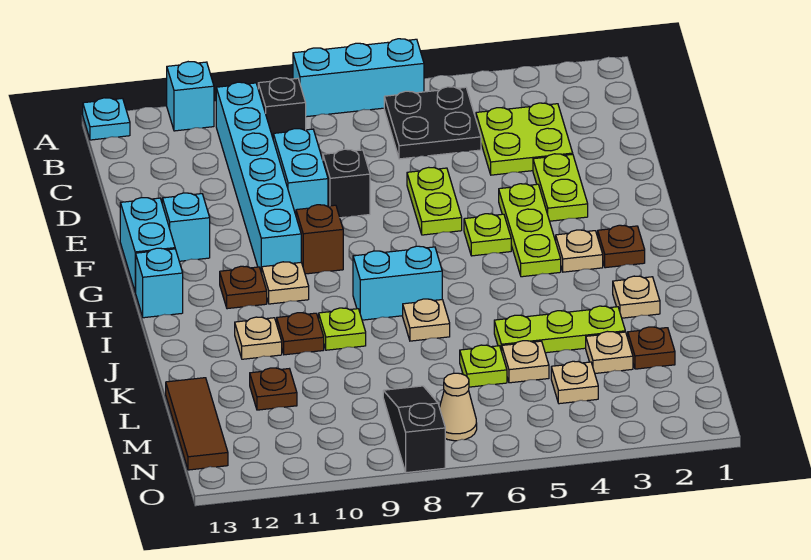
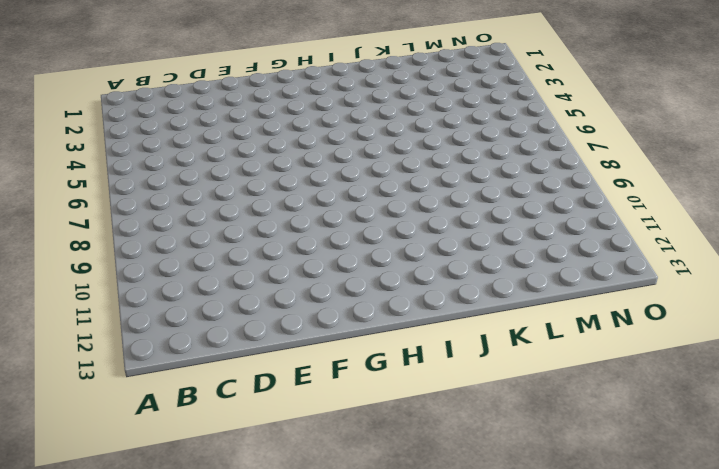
none -> cyan brick A6:A8 level 1
none -> cyan brick A11 level 1
none -> cyan plate A13 level 1
none -> black plate B5:C6 level 1

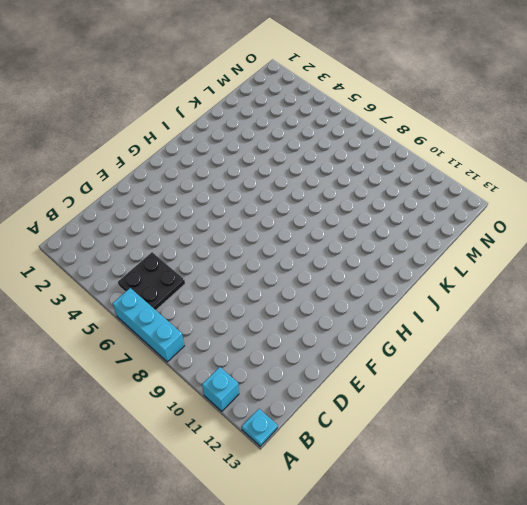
none -> black brick B9 level 1
none -> cyan brick B10:G10 level 1
none -> lime plate C3:D4 level 1
none -> cyan brick D9:E9 level 1

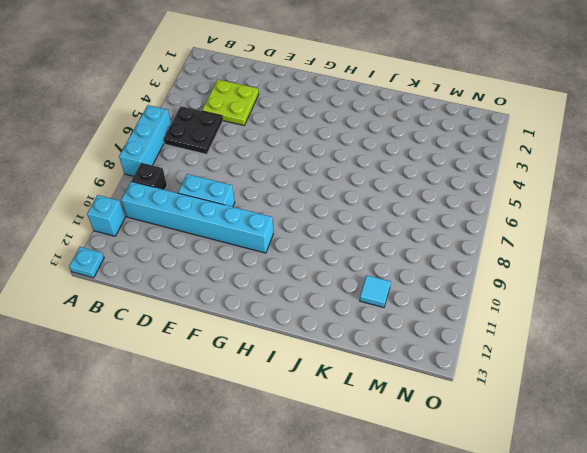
cyan tile L11 level 1 -> brown plate L11 level 1
none -> lime plate E3:F3 level 1
none -> lime plate E6:F6 level 1
none -> black brick E8 level 1
none -> lime plate F4:H4 level 1

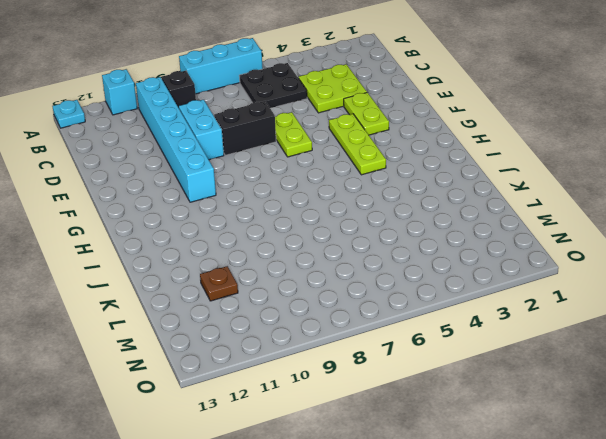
black brick E7:E8 level 1 -> black brick E8 level 1
none -> cyan brick F12 level 1
none -> cyan brick F13:G13 level 1
none -> lime plate G5 level 1
none -> brown brick G9 level 1

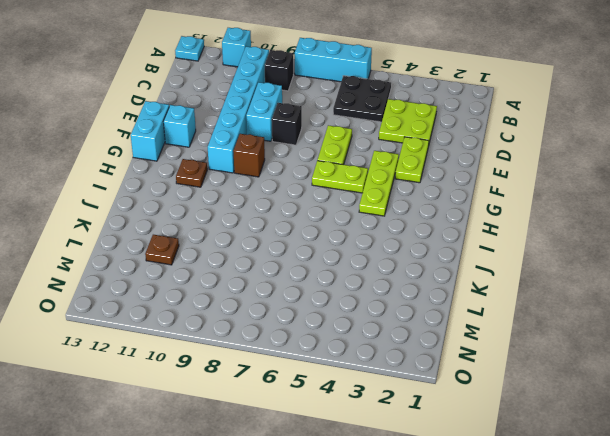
lime plate G5:G6 level 1 -> lime plate G5 level 1
none -> brown plate H2 level 1
none -> tan plate H3 level 1
none -> tan plate H10 level 1
none -> cyan brick H13 level 1

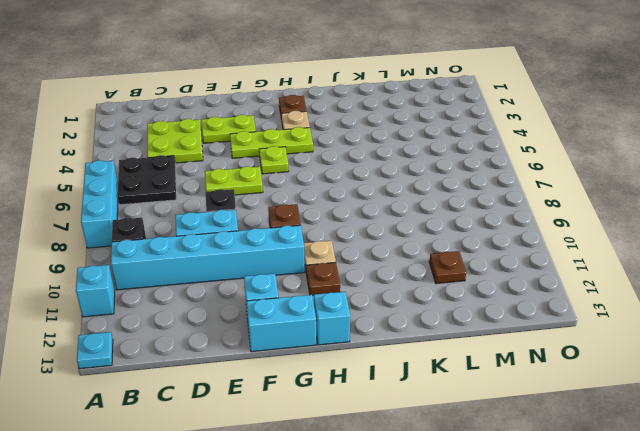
none -> cyan brick I7:I8 level 1
none -> tan plate J2 level 1
none -> tan plate J7 level 1
none -> lime plate J9 level 1

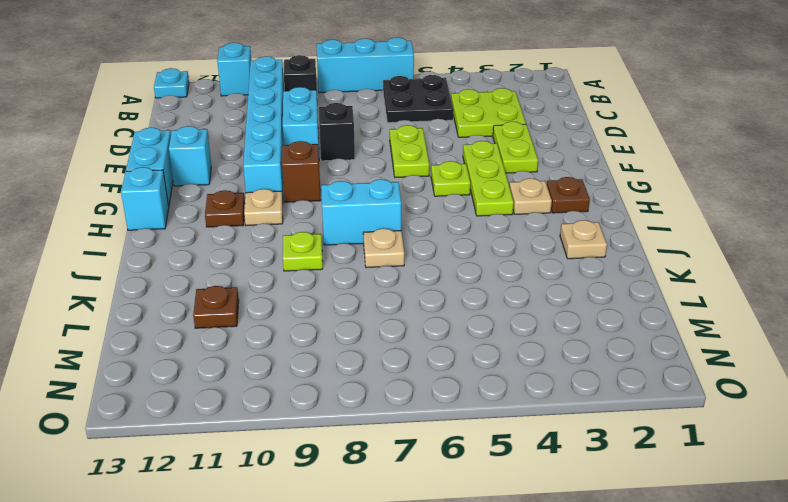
none -> brown plate J10 level 1
none -> tan plate J11 level 1
none -> lime plate K3:K5 level 1
none -> brown plate L2 level 1

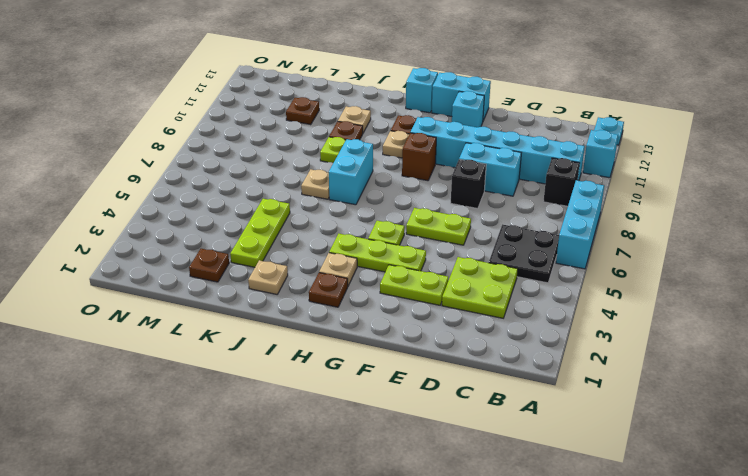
none -> tan plate L3 level 1
none -> tan plate L5 level 1
none -> lime plate L6 level 1
none -> brown tile L13:N13 level 1

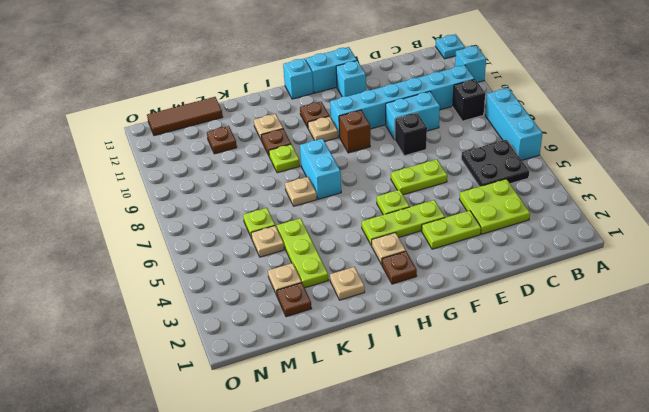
none -> tan plate M4 level 1
none -> black slope M8:O8 level 1 top O
none -> tan cone N7 level 1

